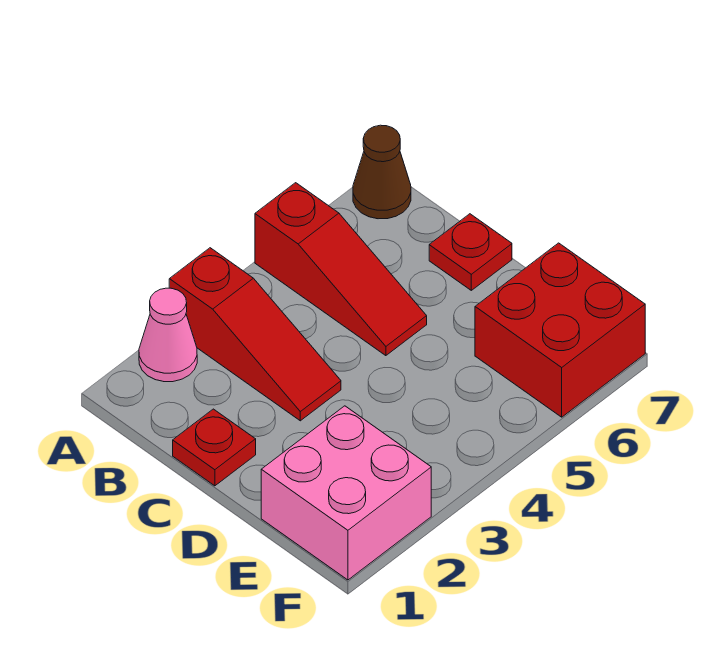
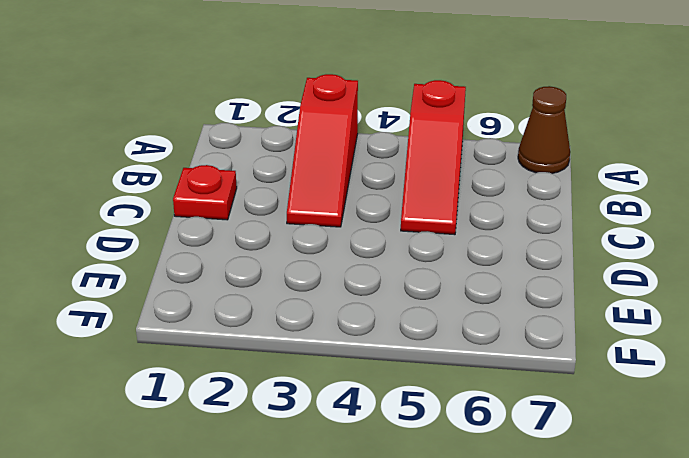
none -> pink cone A2 level 1
none -> red plate C7 level 1

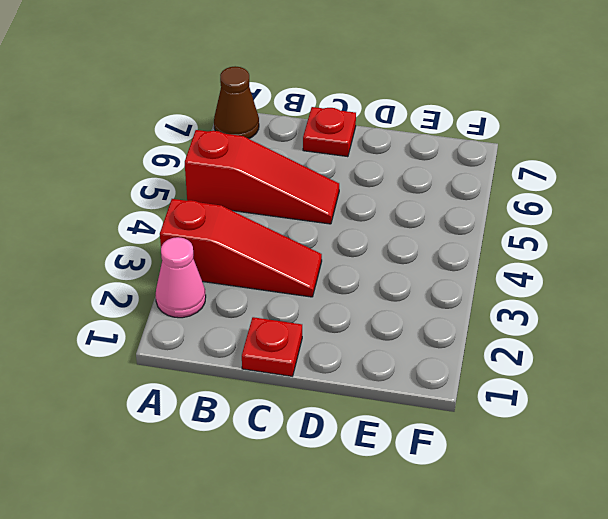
none -> pink brick E1:F2 level 1
none -> red brick E6:F7 level 1

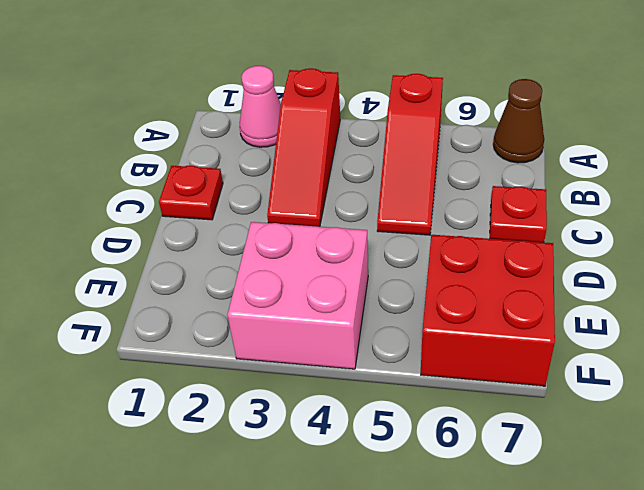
pink brick E3:F4 level 1 -> pink brick E1:F2 level 1

